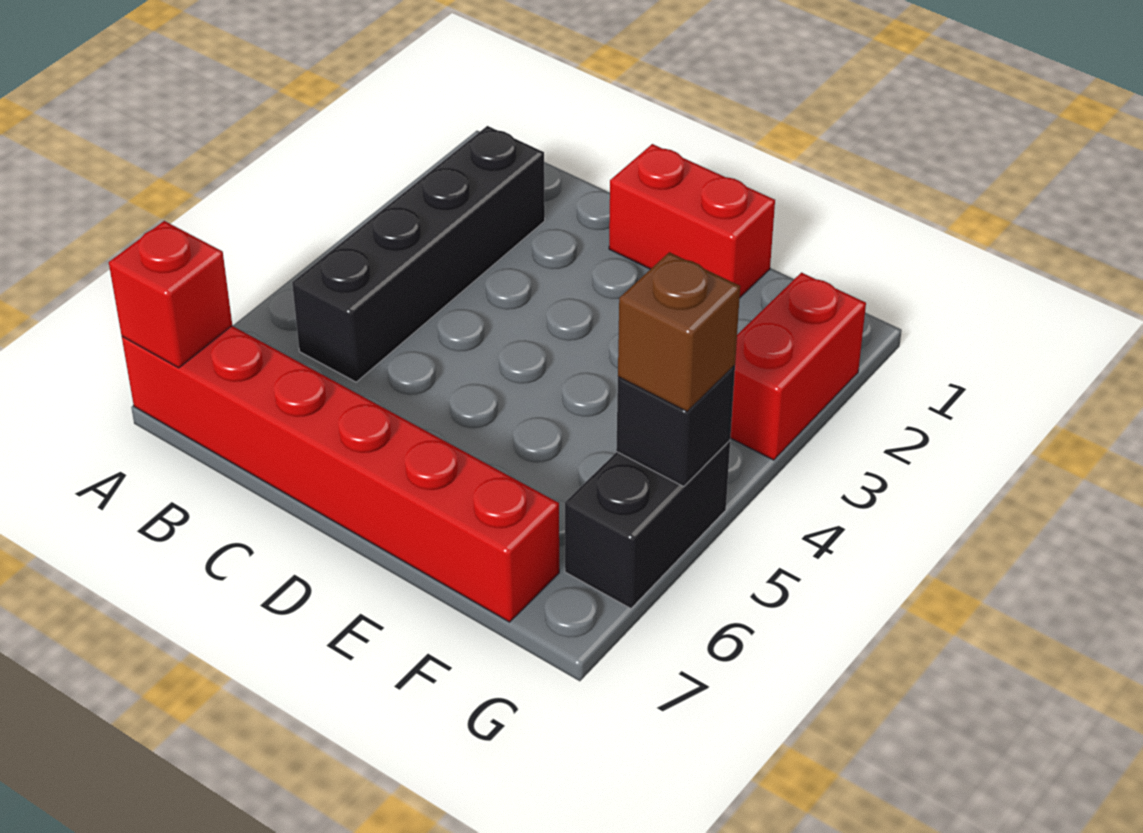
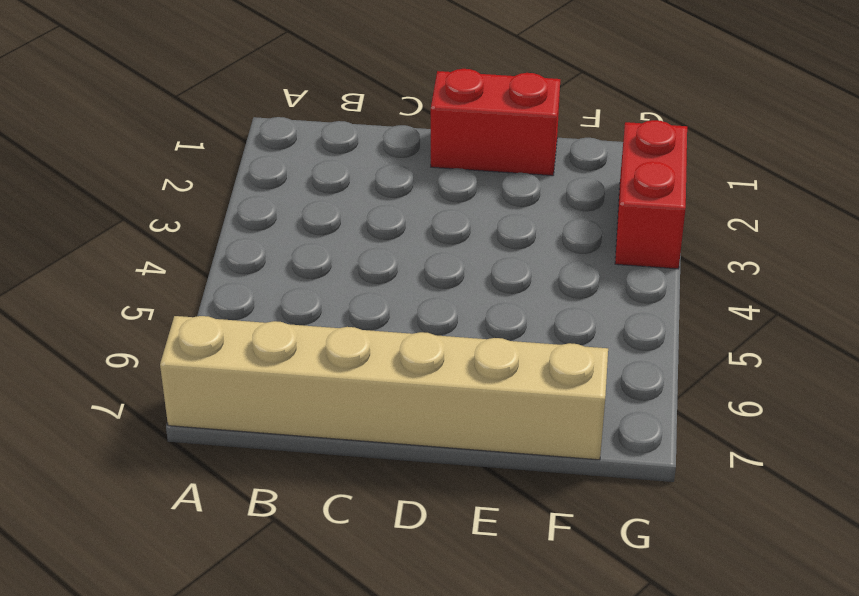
tan brick A7:F7 level 1 -> red brick A7:F7 level 1
none -> black brick B2:B5 level 1
none -> black brick G5:G6 level 1

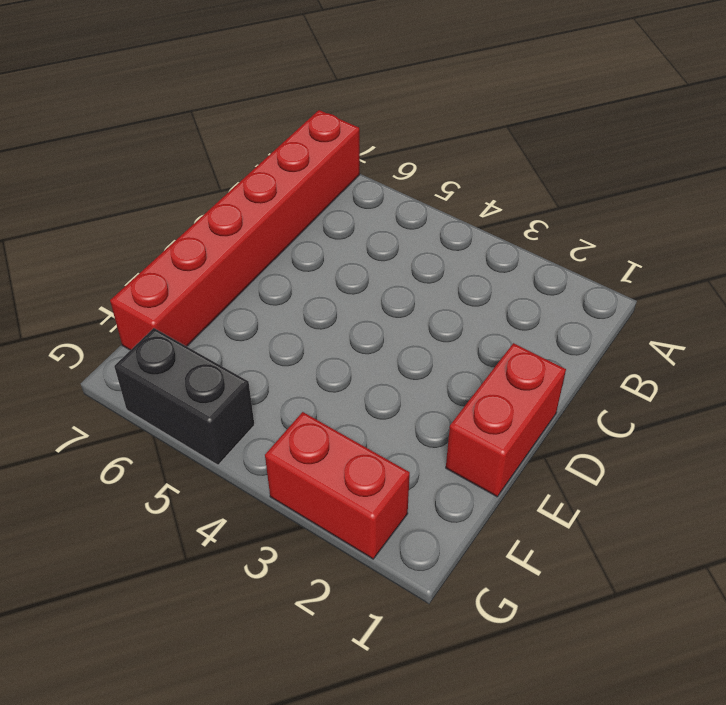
none -> black brick B2:B5 level 1
none -> red brick A7 level 2

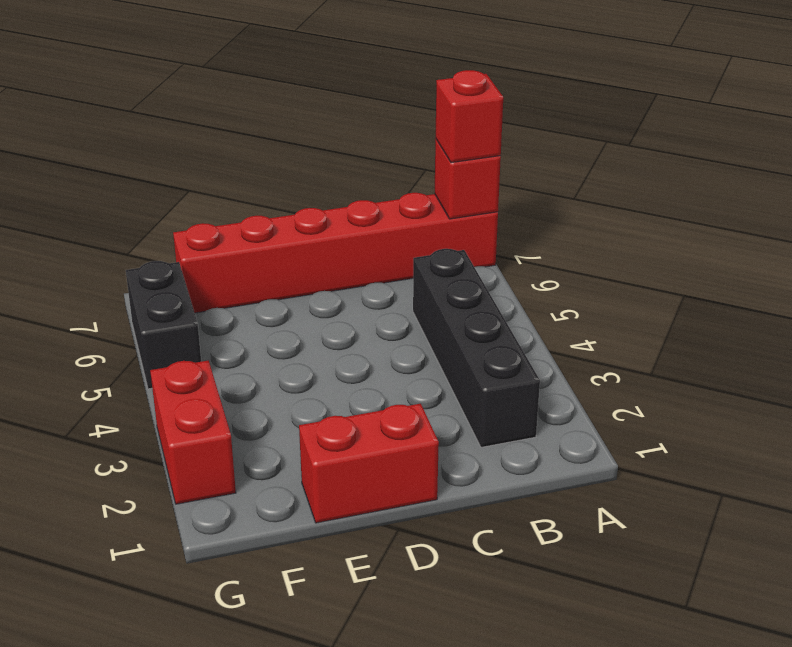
red brick A7 level 3 -> none
none -> black brick G5 level 2
none -> brown brick G5 level 3

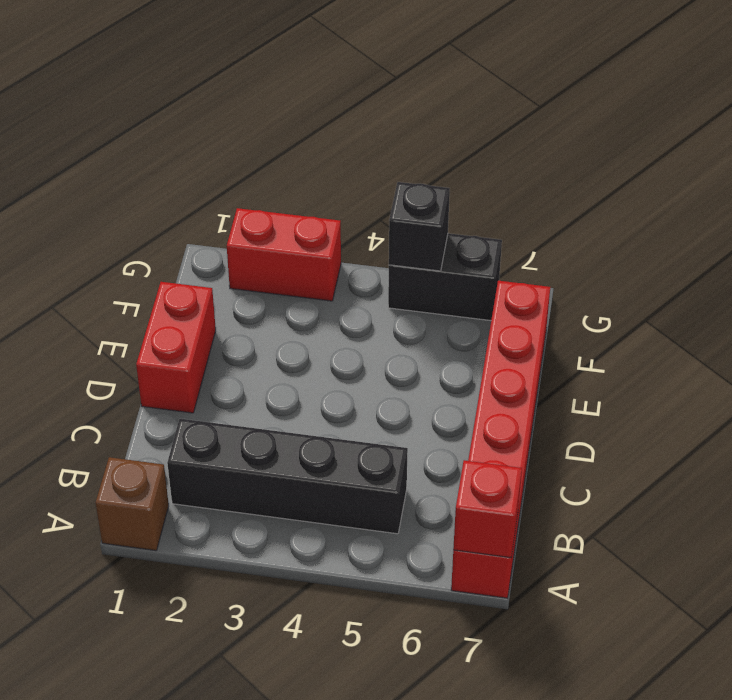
brown brick A1 level 1 -> brown brick G5 level 3

